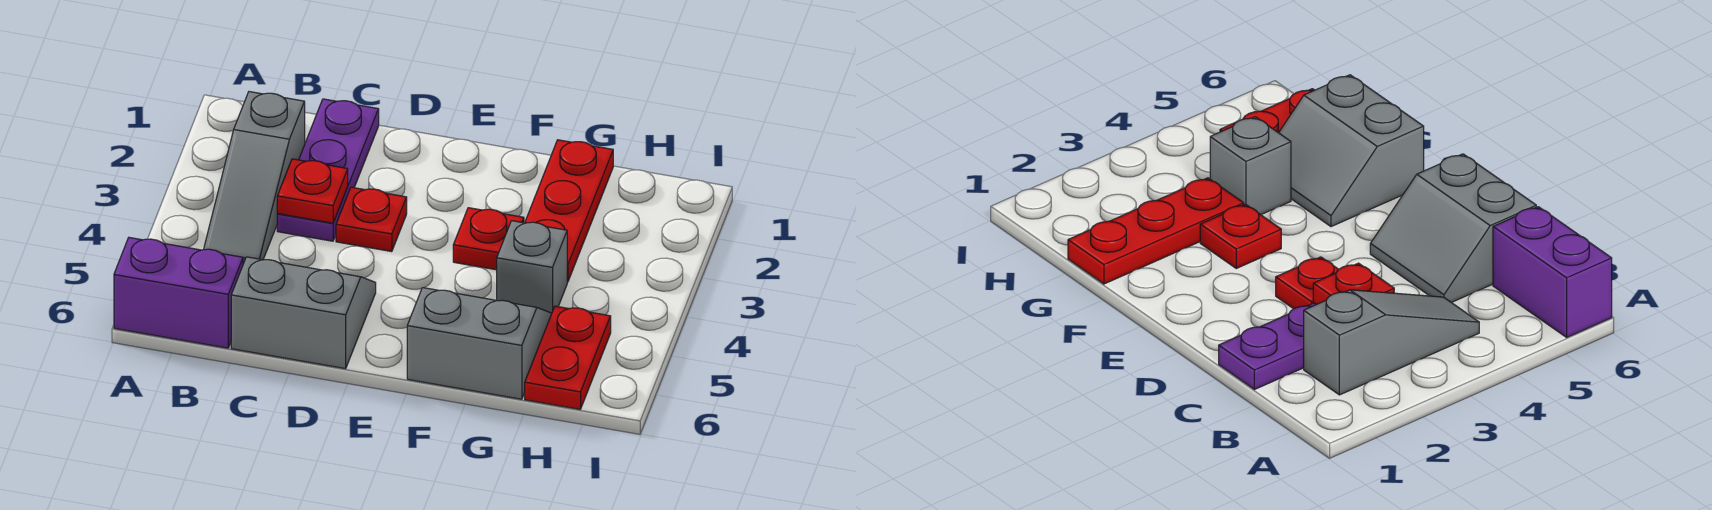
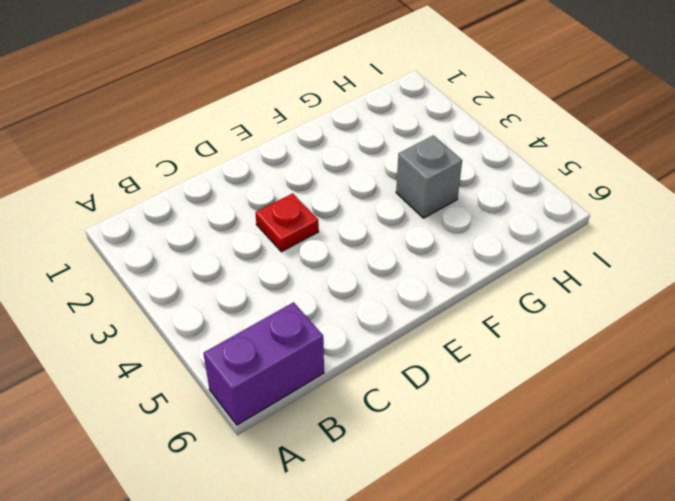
none -> grey slope B2:B4 level 1 top 2
none -> purple plate C1:C3 level 1

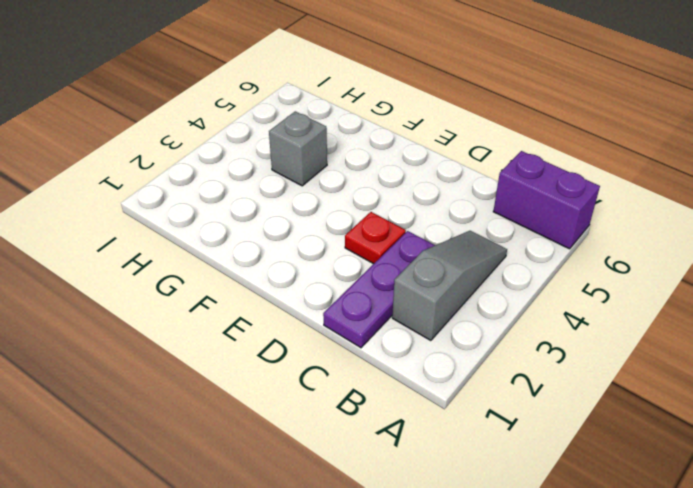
none -> grey slope C5:D6 level 1 top 6
none -> red plate F3 level 1

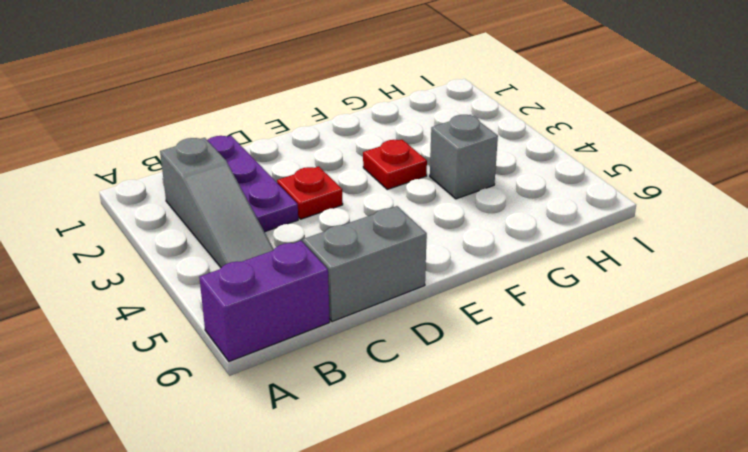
none -> grey slope F5:G6 level 1 top 6
none -> red plate G1:G3 level 1

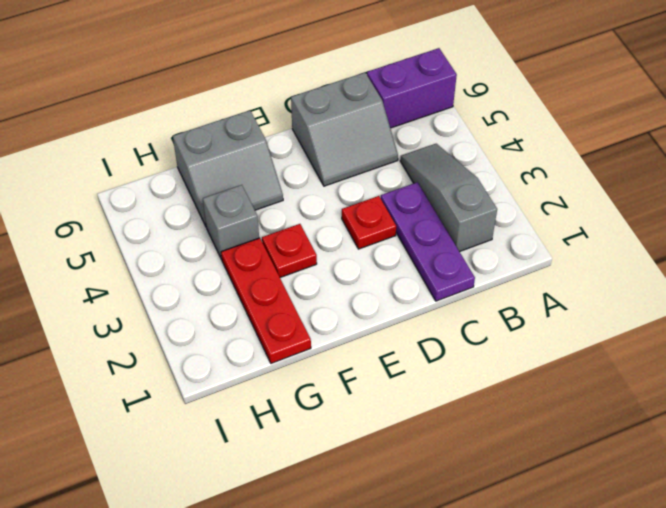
none -> red plate H5:H6 level 1
none -> red plate C3 level 2

